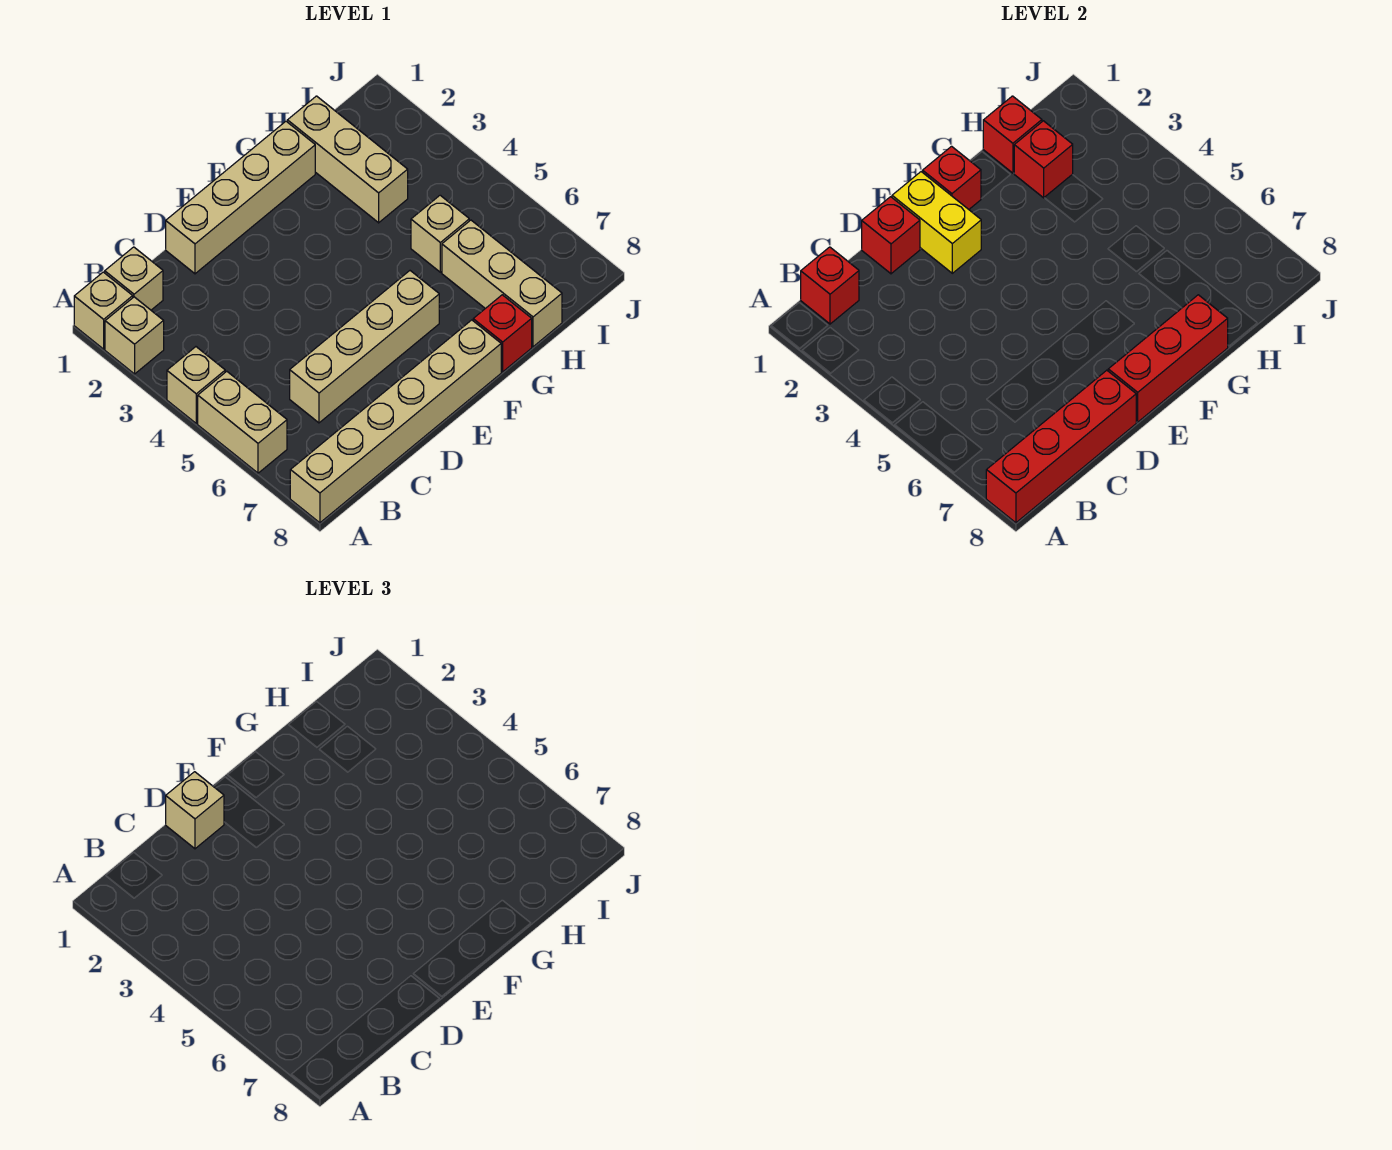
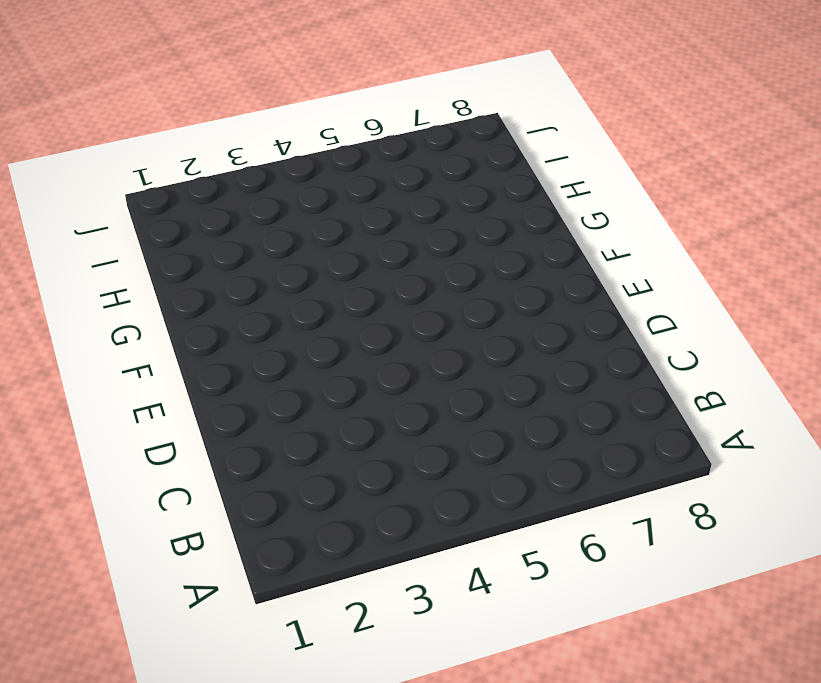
none -> tan brick A1 level 1
none -> tan brick A2 level 1
none -> tan brick A4 level 1

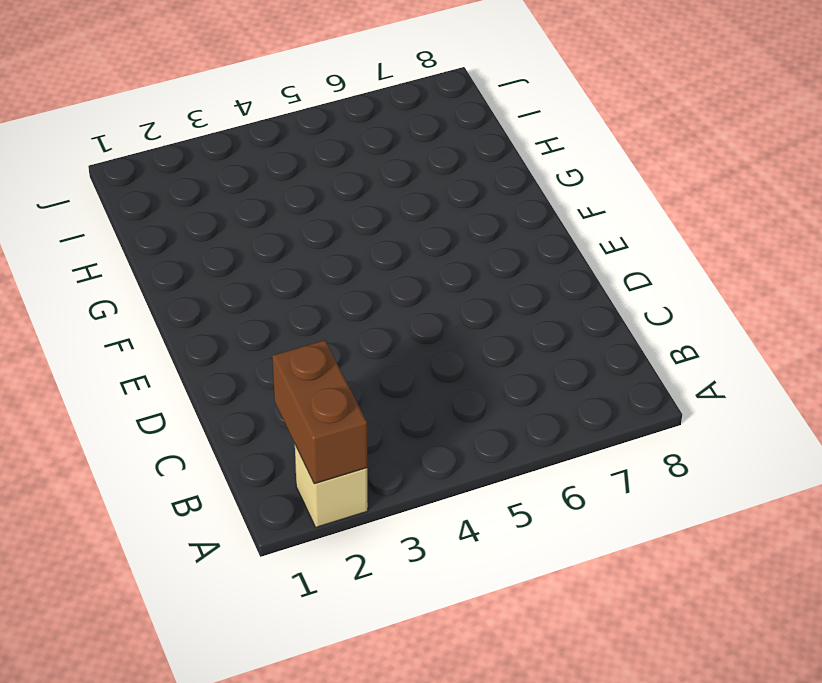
brown brick A2:B2 level 2 -> none
none -> tan brick A1 level 1
none -> tan brick A4 level 1
none -> tan brick A5:A6 level 1

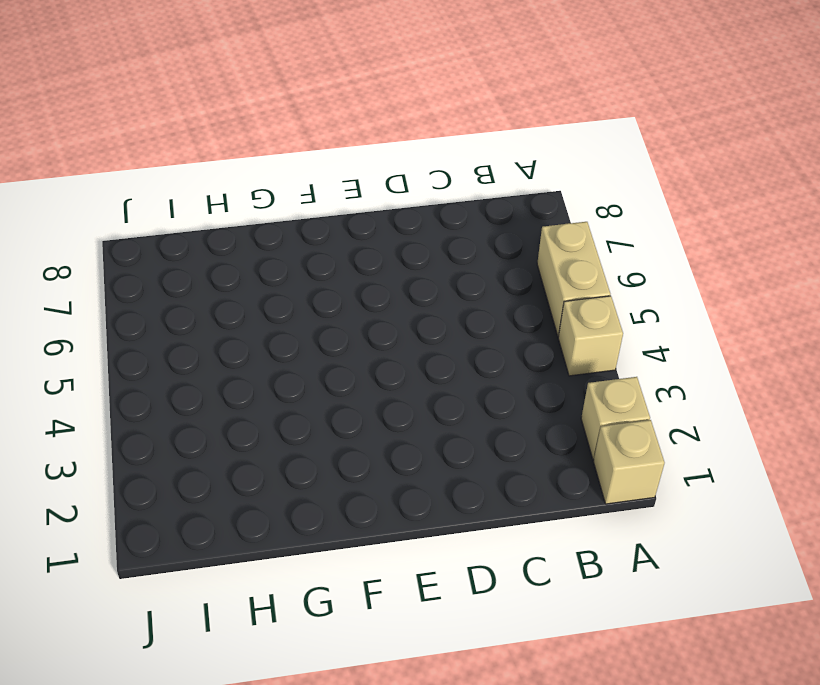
none -> tan brick A8:F8 level 1
none -> tan brick B1 level 1
none -> tan brick C6:F6 level 1

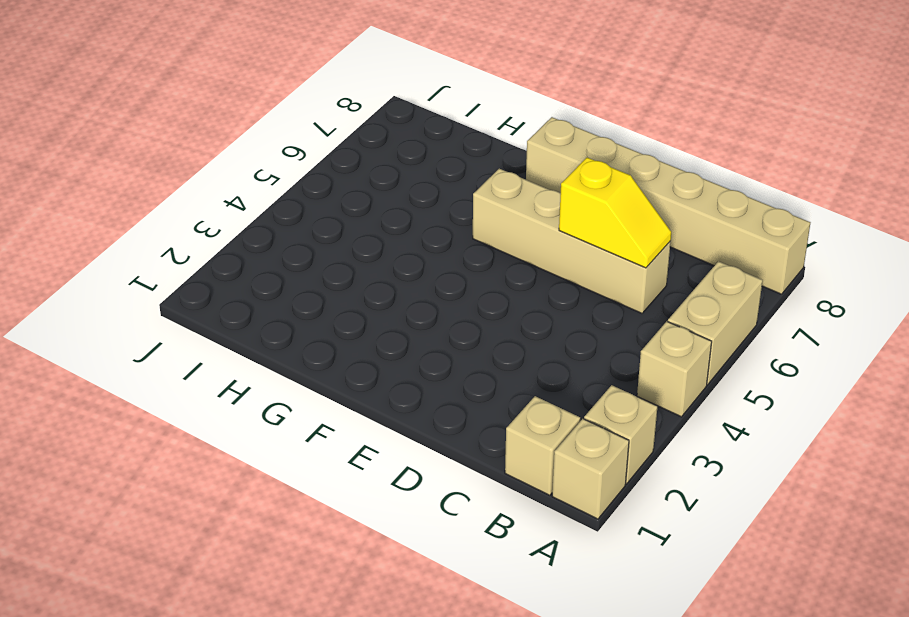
yellow slope C6:D6 level 2 top D -> none
none -> tan brick D1:G1 level 1
none -> red brick G8 level 1
none -> tan brick H1:H3 level 1

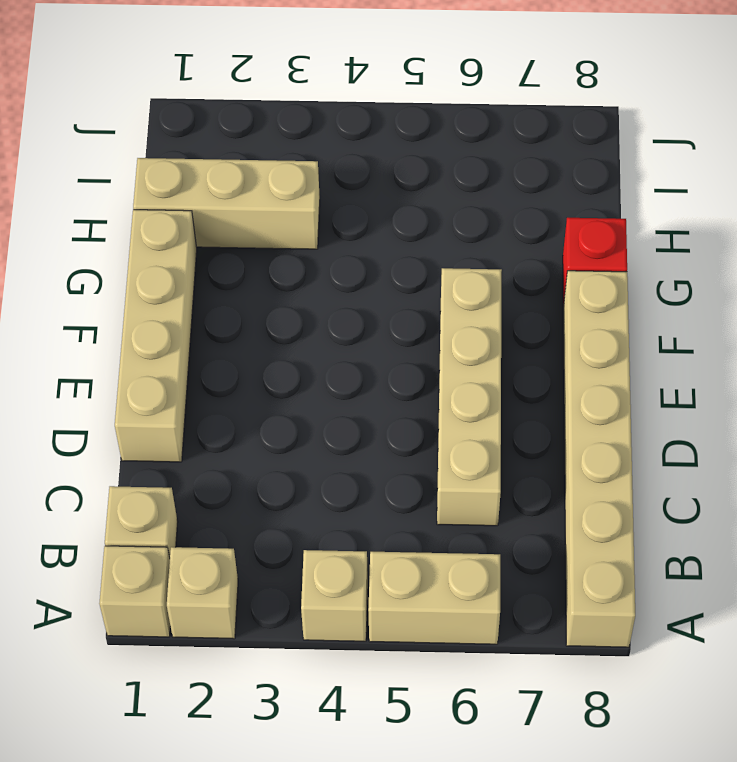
none -> tan brick H5 level 1
none -> tan brick H6:H8 level 1
none -> red brick A8:D8 level 2

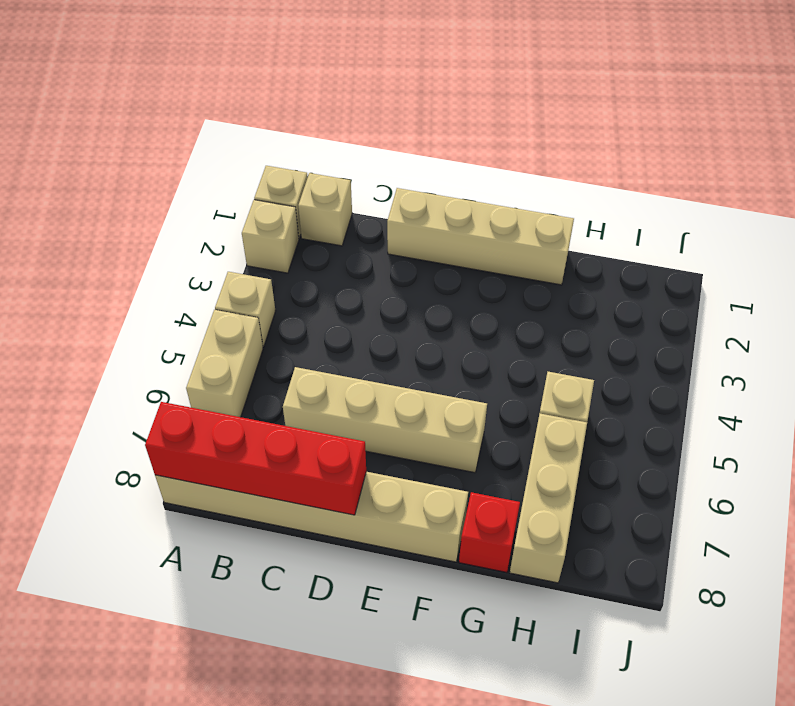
none -> tan brick H1:H3 level 1
none -> red brick B1 level 2
none -> red brick D1 level 2

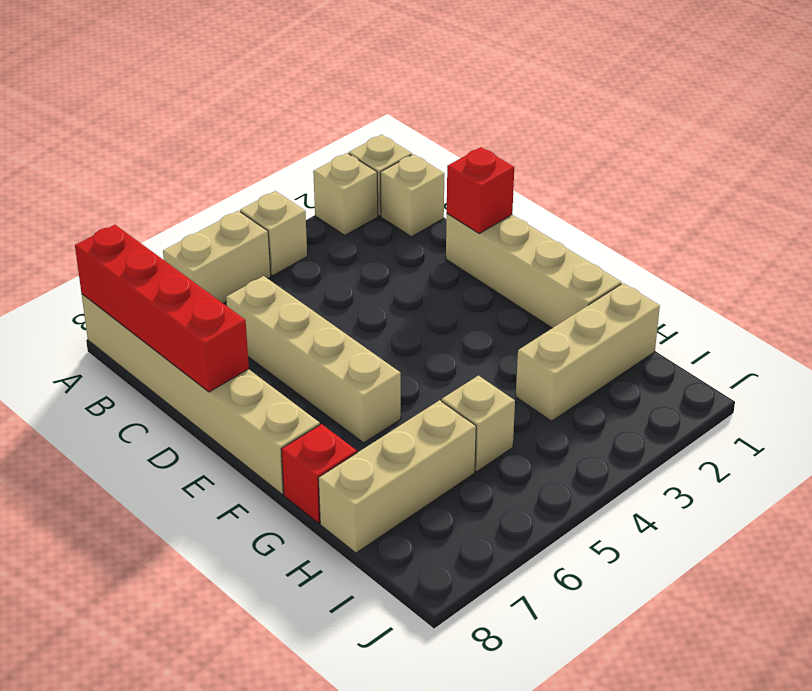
none -> red brick B1 level 2
none -> yellow brick E1:E2 level 2
none -> red brick E8:G8 level 2

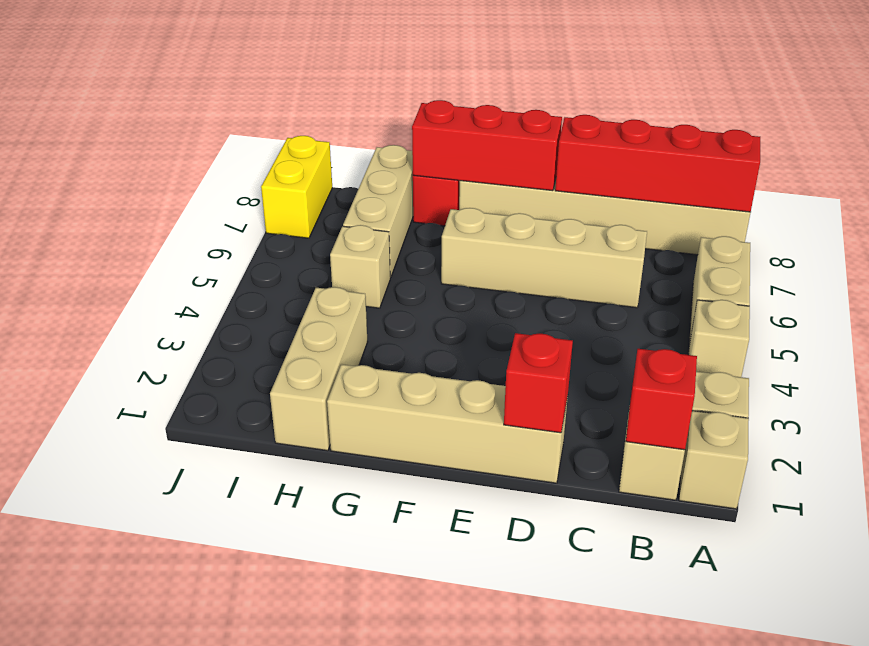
yellow brick J7:J8 level 1 -> yellow brick E1:E2 level 2
none -> red brick F1 level 2
none -> red brick H1 level 2
none -> red brick H2 level 2

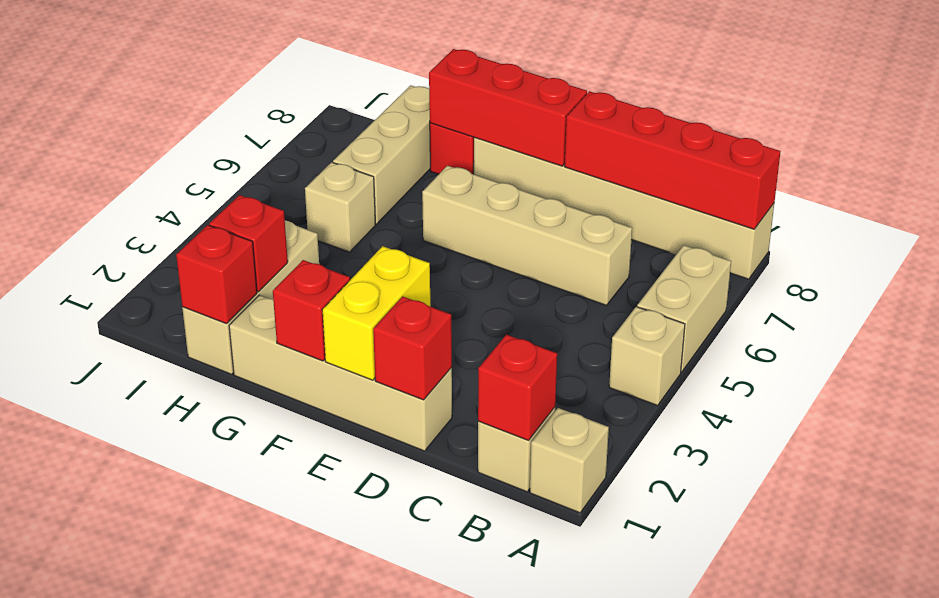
none -> tan brick A2 level 1
none -> tan brick D1 level 3

